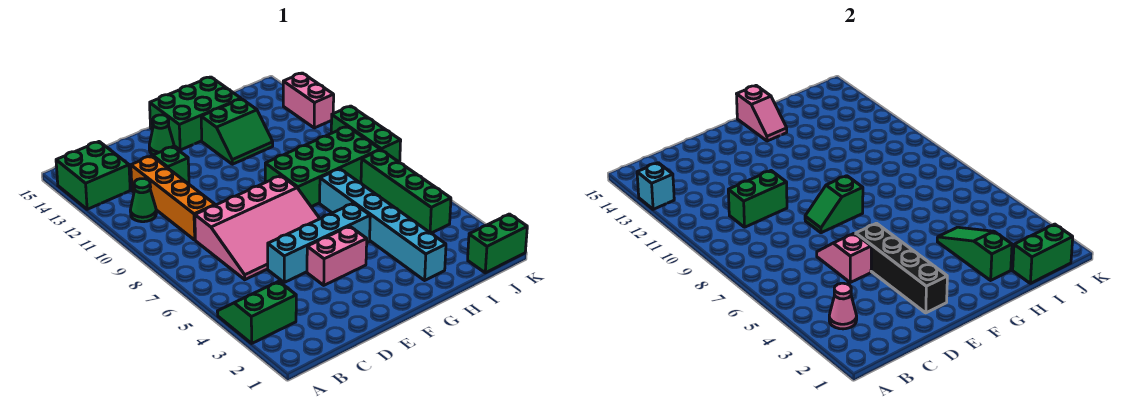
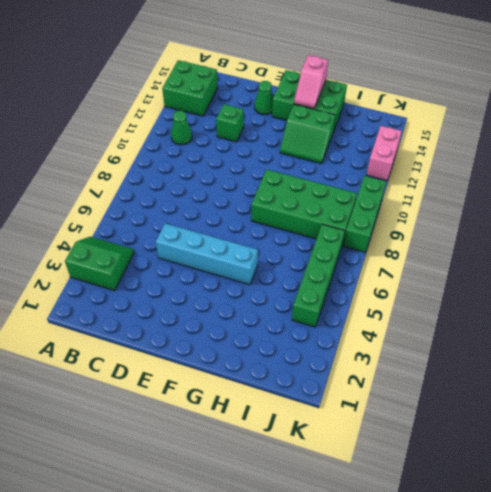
none -> pink slope C6:F8 level 1 top 8
none -> orange brick C9:C12 level 1
none -> pink brick E4:F4 level 1

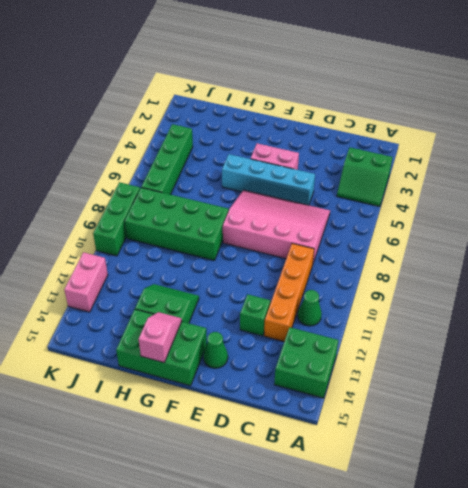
none -> cyan brick H2:H7 level 1
none -> green brick J1:K1 level 1
none -> cyan brick A13 level 2

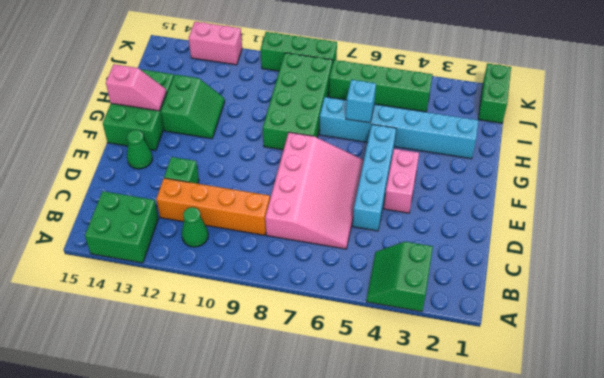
cyan brick H6 level 2 -> cyan brick A13 level 2
none -> pink cone B3 level 2
none -> green brick C10:D10 level 2
none -> pink slope D5:D6 level 2 top 5

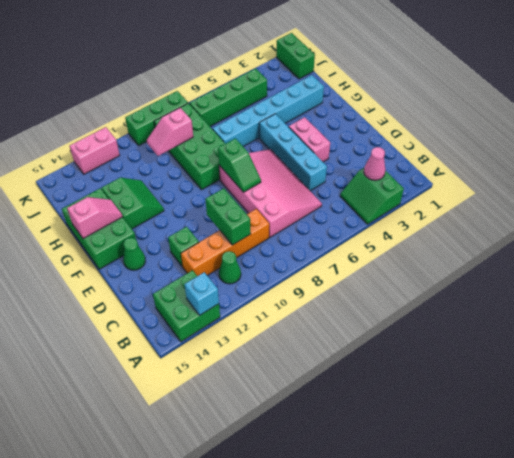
pink slope I9:I10 level 2 top 9 -> pink slope D5:D6 level 2 top 5
none -> black brick E2:E5 level 2
none -> green slope H2:H4 level 2 top 2
none -> green brick I1:J1 level 2

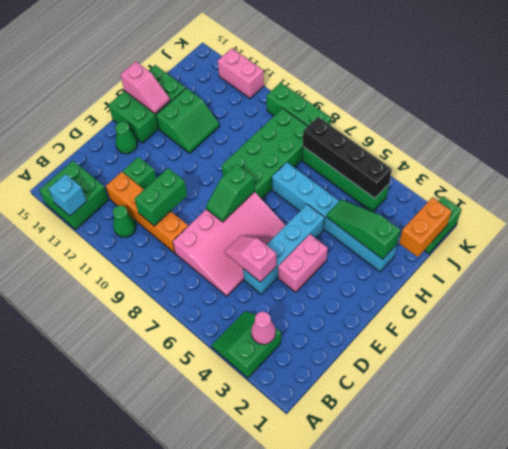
orange brick I1:J1 level 2 -> green brick I1:J1 level 2
black brick J4:J7 level 2 -> black brick E2:E5 level 2

